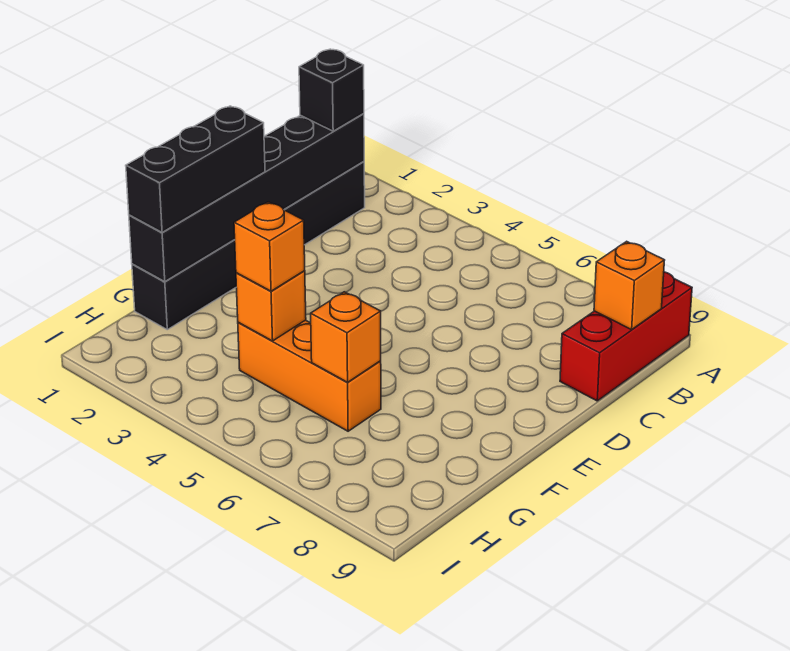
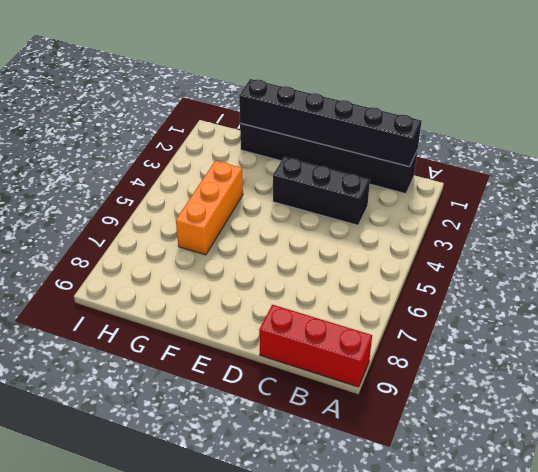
black brick C3:E3 level 1 -> black brick E1:G1 level 3
none -> orange brick B9 level 2
none -> orange brick G4 level 2

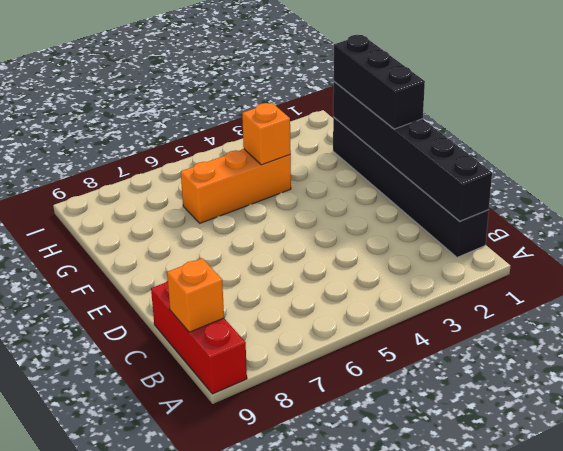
none -> orange brick G6 level 2
none -> black brick B1 level 3

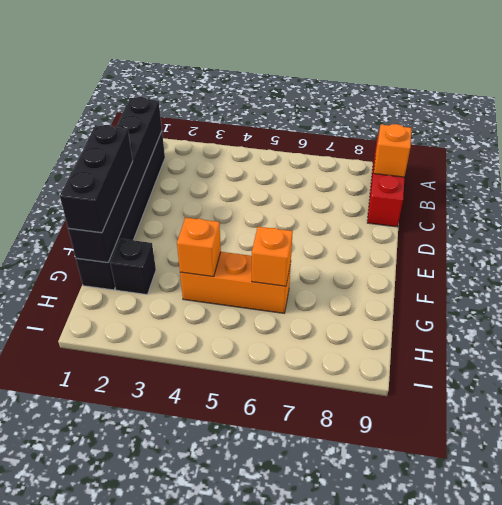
black brick G2 level 1 -> black brick B1 level 3
none -> orange brick G4 level 3

